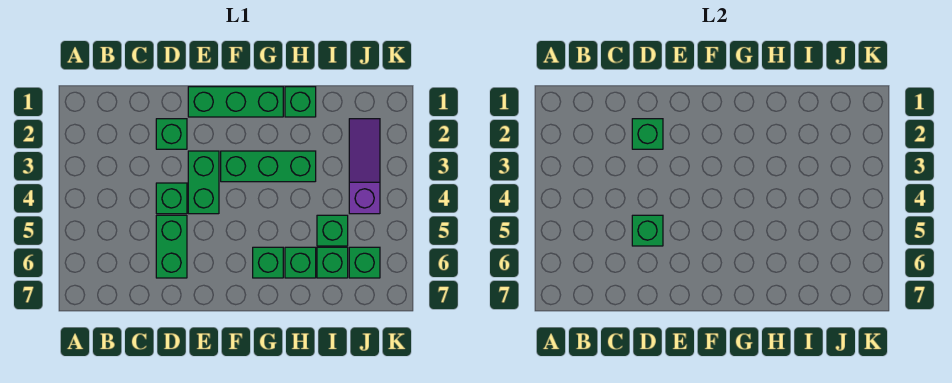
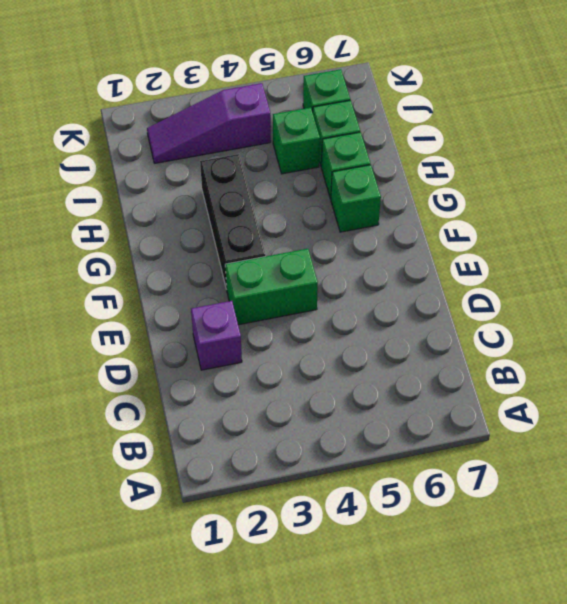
purple brick D2 level 1 -> green brick D2 level 1
black brick F3:H3 level 1 -> green brick F3:H3 level 1
none -> green brick D4 level 1
none -> green brick D5:D6 level 1
none -> green brick E1:G1 level 1

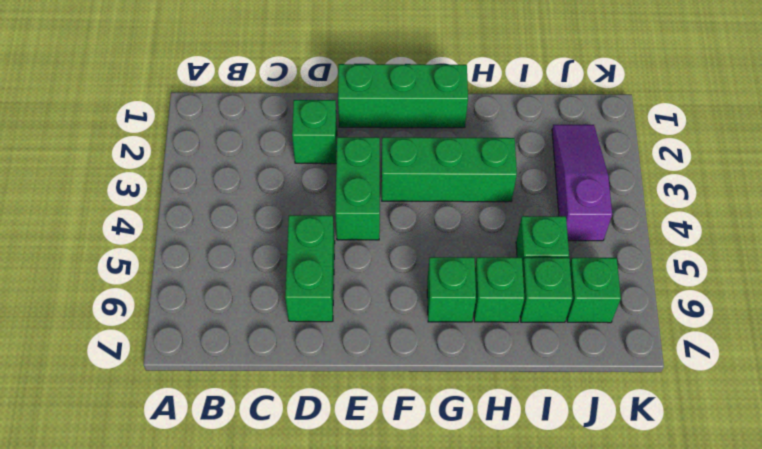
none -> green brick D4 level 1
none -> green brick H1 level 1
none -> green brick D2 level 2

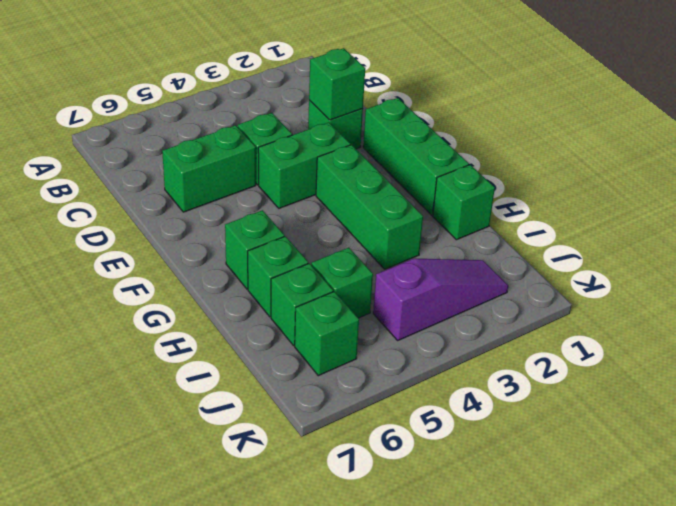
none -> green brick D5 level 2

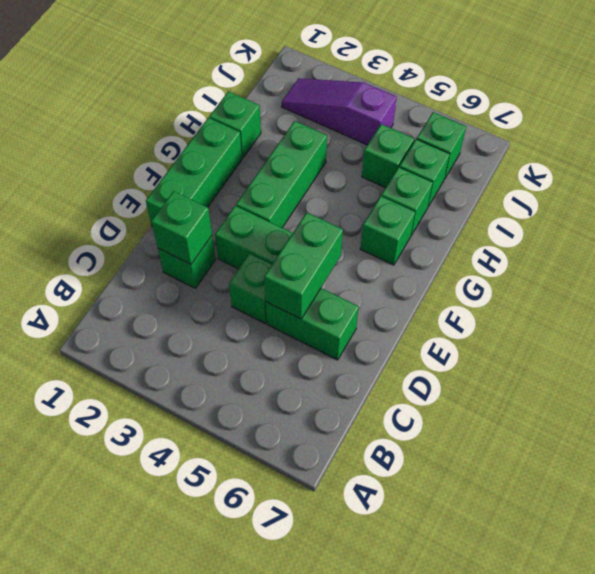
green brick D5:E5 level 2 -> green brick D5 level 2

